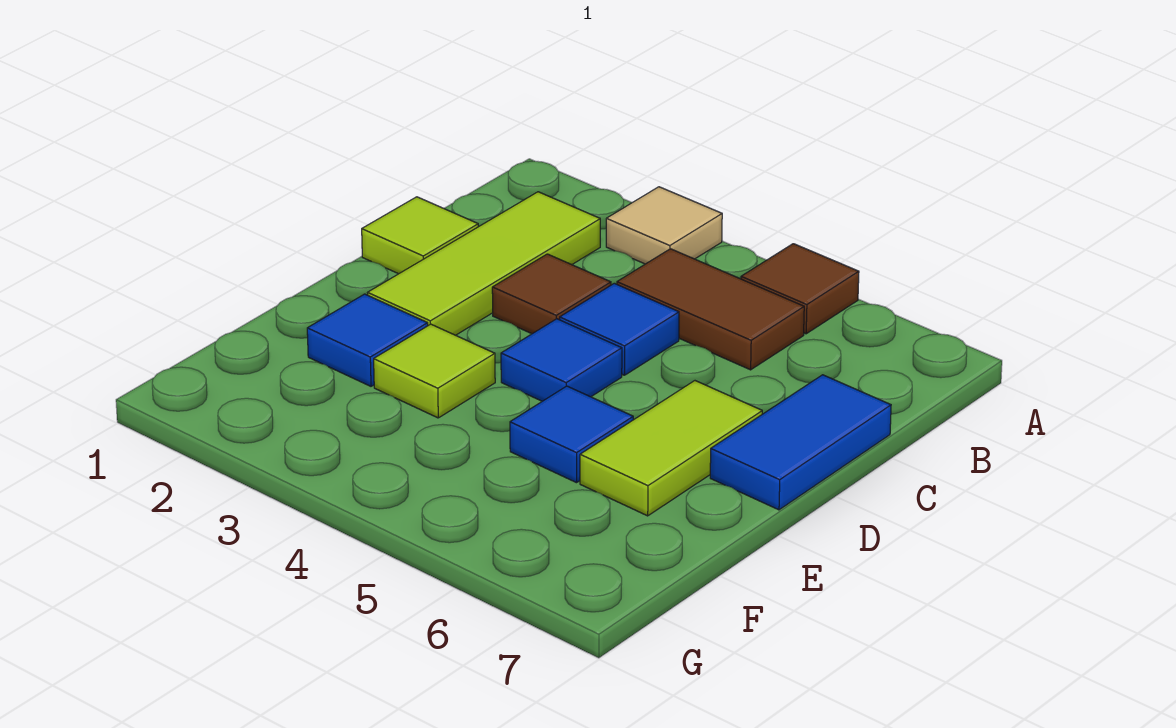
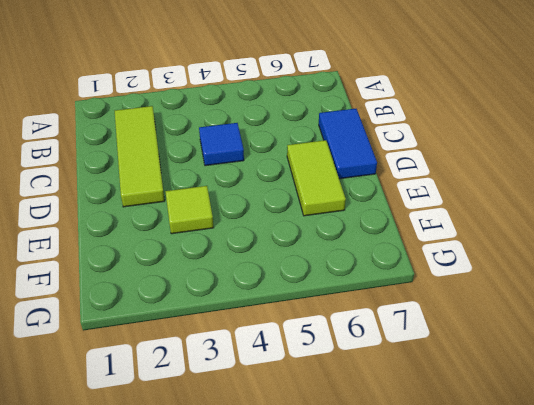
none -> tan tile A3 level 1
none -> brown tile A5 level 1
none -> brown tile B4:B5 level 1

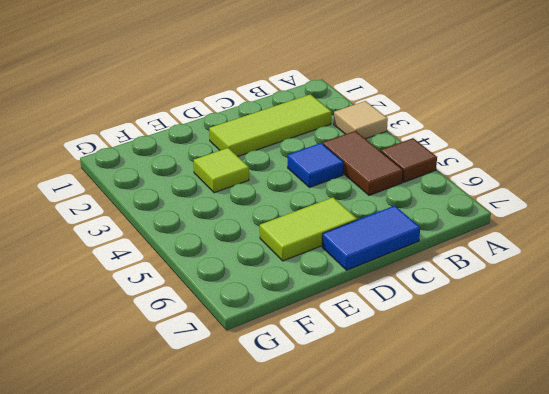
none -> lime tile C1 level 1
none -> brown tile C3 level 1
none -> blue tile D4 level 1

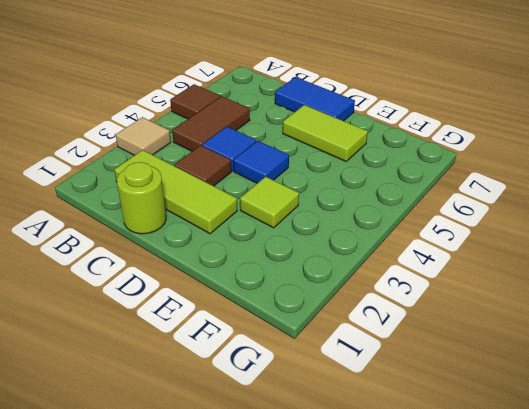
lime round brick C1 level 1 -> lime tile C1 level 1
none -> blue tile E2 level 1
none -> blue tile E5 level 1

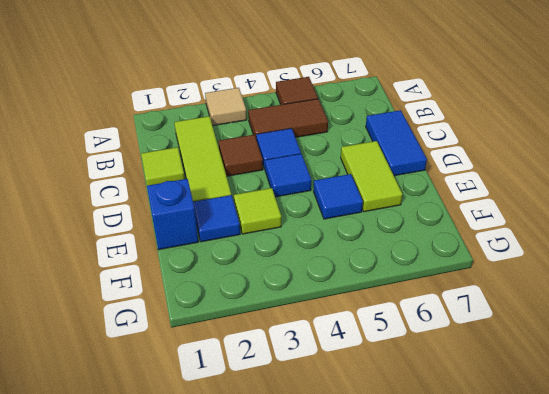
blue brick E1 level 1 -> none

